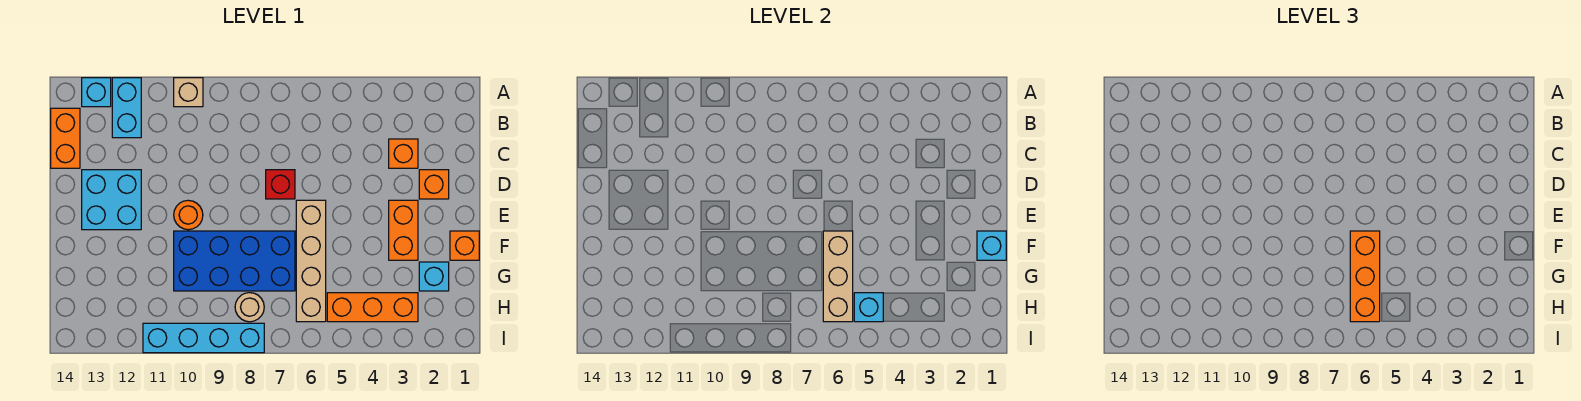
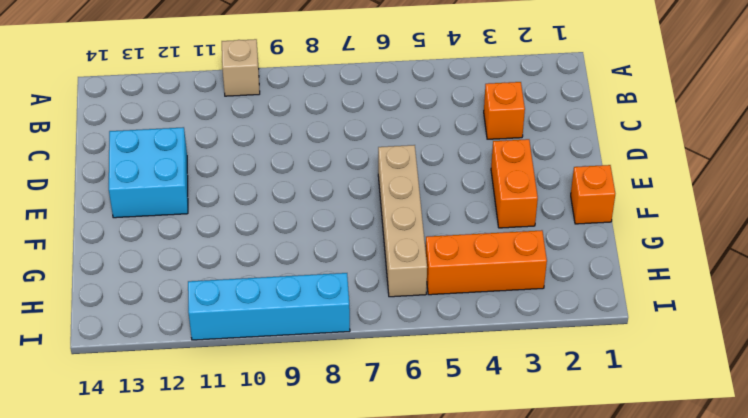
none -> cyan brick A12:B12 level 1
none -> cyan brick A13 level 1
none -> orange brick B14:C14 level 1

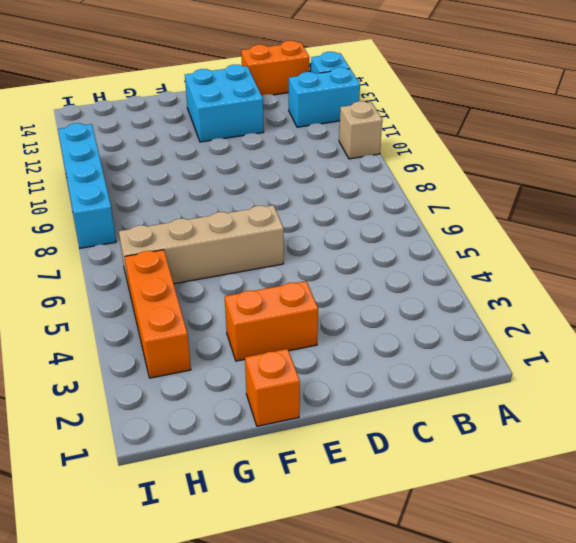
none -> orange brick C3 level 1
none -> orange brick D2 level 1
none -> red brick D7 level 1

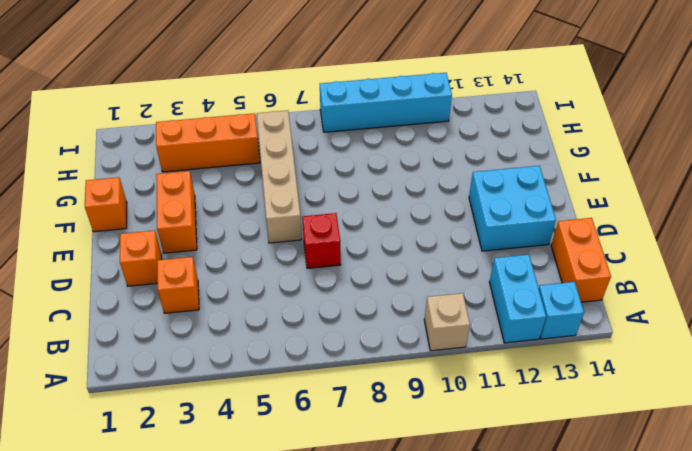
none -> orange round brick E10 level 1
none -> blue brick F7:G10 level 1
none -> cyan brick G2 level 1

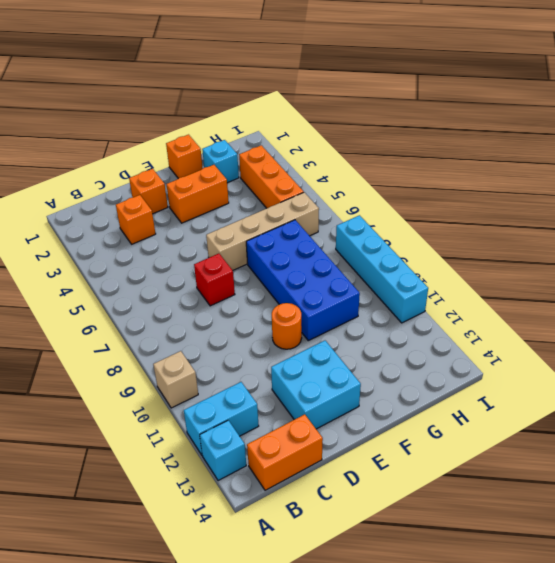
none -> tan round brick H8 level 1
none -> cyan brick F1 level 2
none -> tan brick F6:H6 level 2

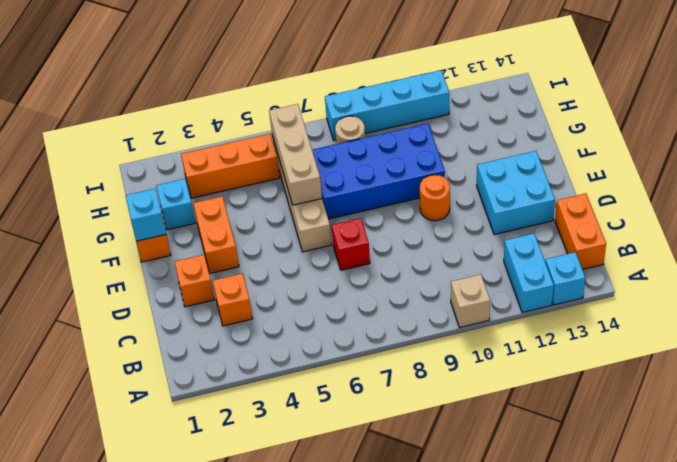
none -> cyan brick H5 level 2
none -> orange brick F6:H6 level 3

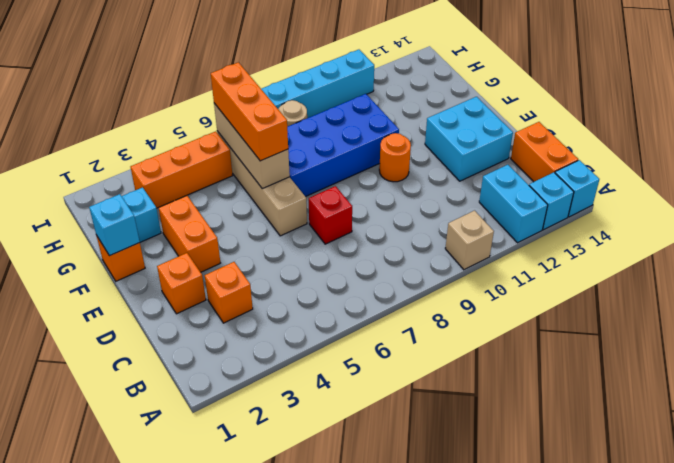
cyan brick A14 level 1 -> cyan brick H5 level 2

